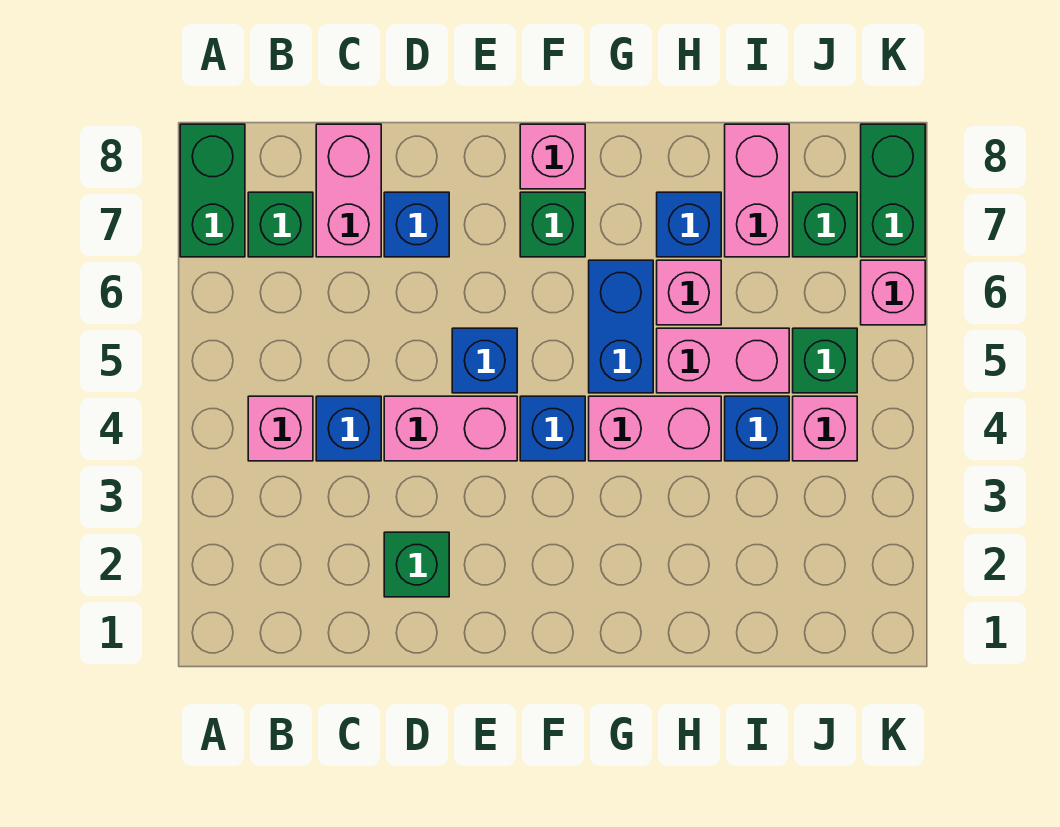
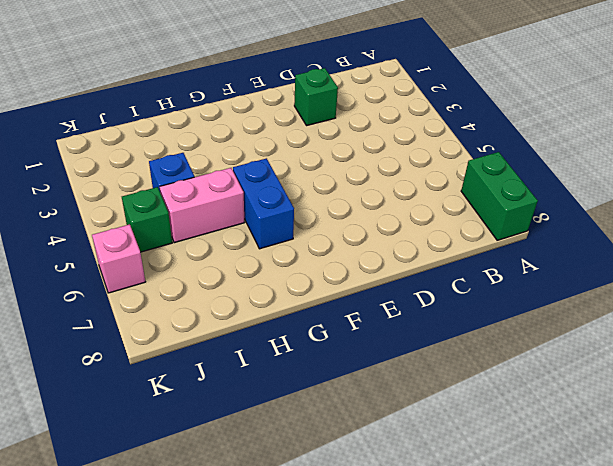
none -> pink brick B4 level 1
none -> green brick B7 level 1
none -> blue brick C4 level 1

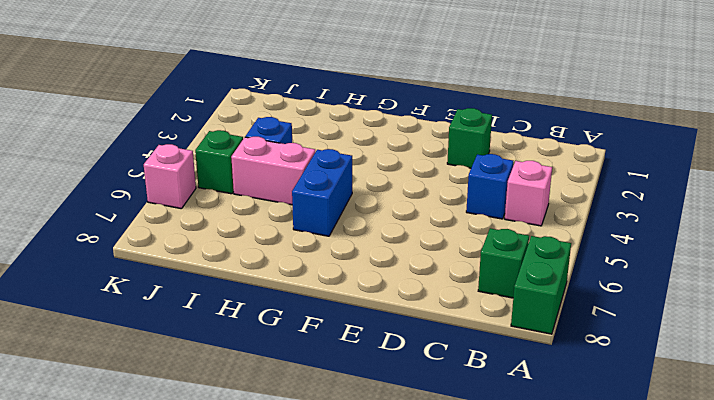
none -> pink brick C7:C8 level 1
none -> pink brick D4:E4 level 1
none -> blue brick D7 level 1

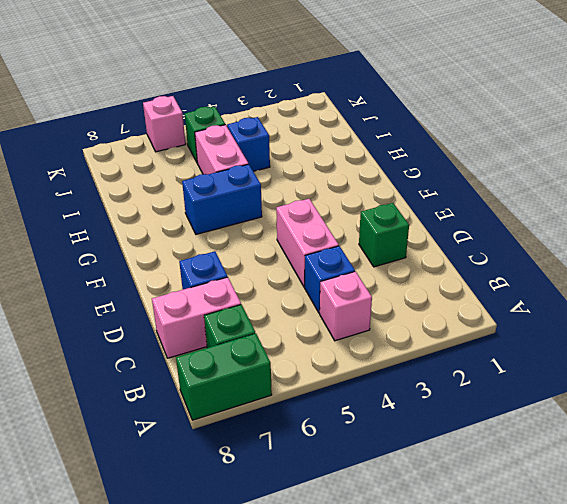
none -> blue brick E5 level 1
none -> blue brick F4 level 1
none -> green brick F7 level 1

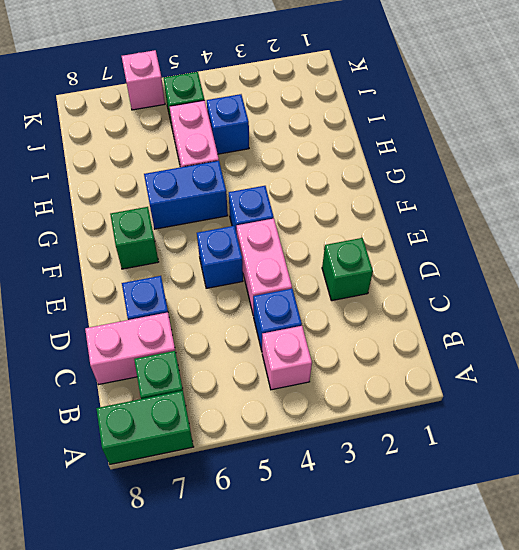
none -> pink brick F8 level 1
none -> pink brick G4:H4 level 1
none -> pink brick H6 level 1

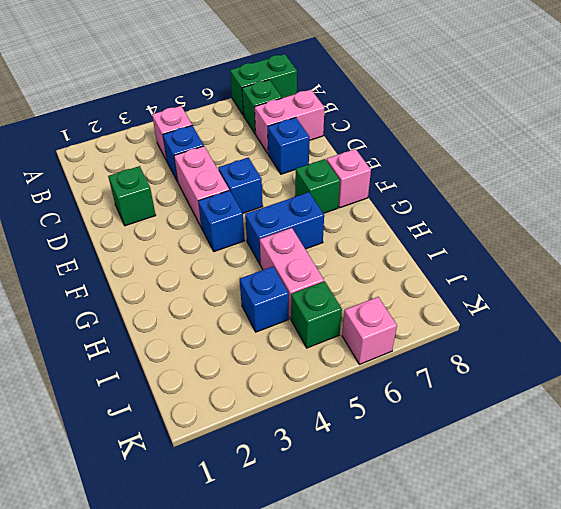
none -> pink brick G4:H4 level 1
none -> pink brick H6 level 1
none -> blue brick H7 level 1

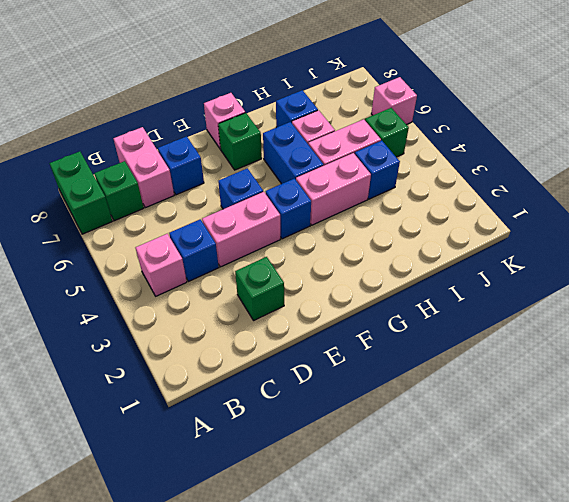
none -> pink brick I7:I8 level 1
none -> pink brick J4 level 1
none -> green brick J7 level 1

